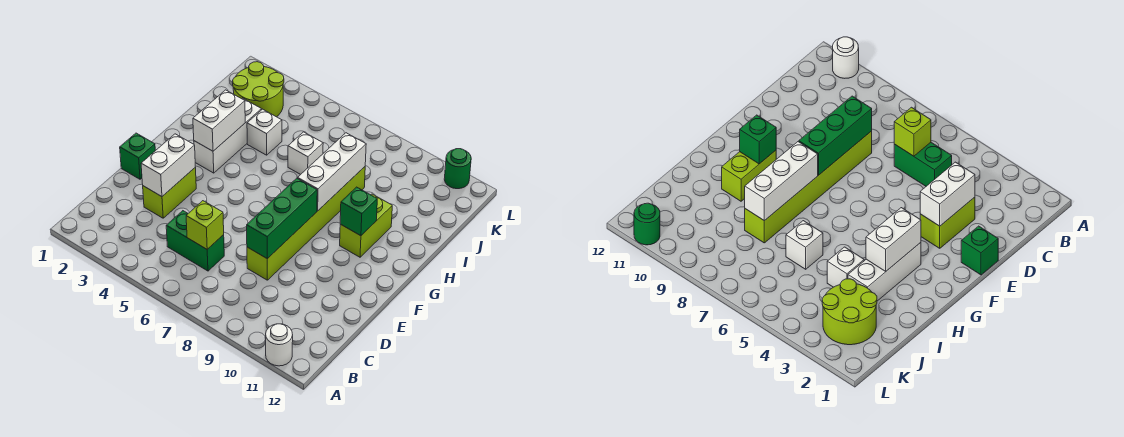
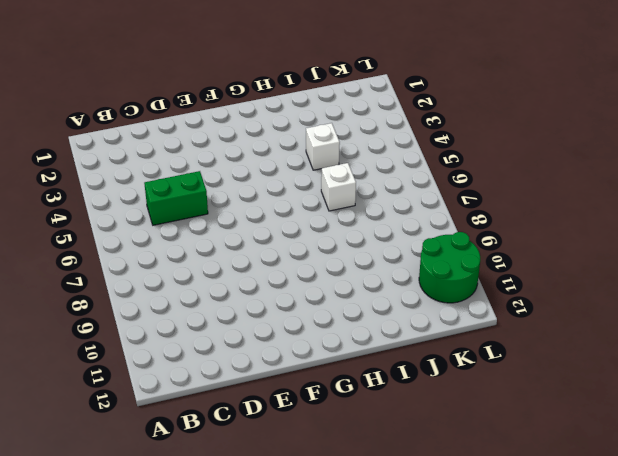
green brick C5:D5 level 1 -> green brick C5:C6 level 1
green round brick K10:L11 level 1 -> green round brick L11 level 1
none -> white round brick A11 level 1
none -> lime brick D3:E3 level 1
none -> lime brick D8:I8 level 1

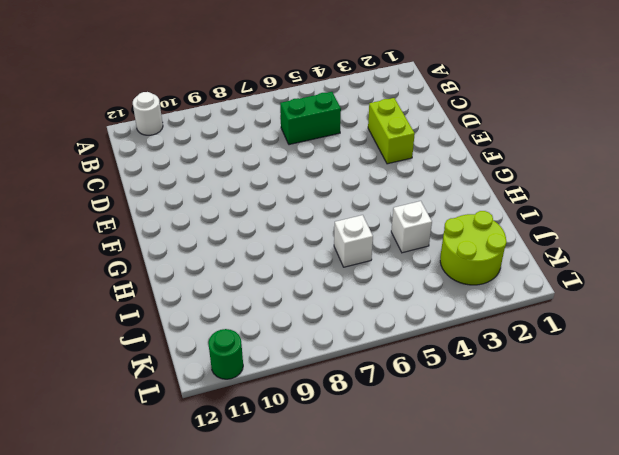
none -> lime brick D8:I8 level 1
none -> green brick E1 level 1
none -> white brick G3:I3 level 1

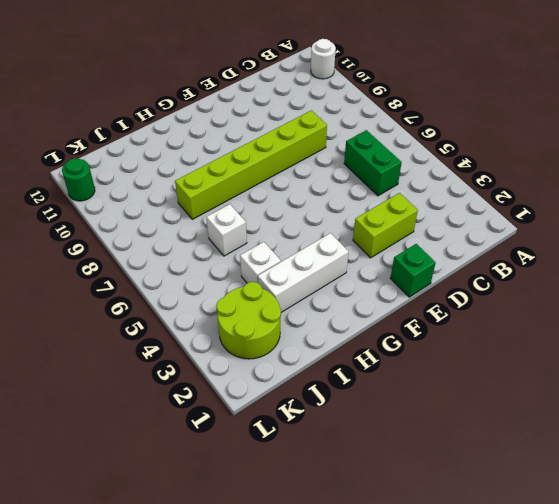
none -> lime brick G10:H10 level 1
none -> lime brick C6 level 2
none -> white brick D3:E3 level 2

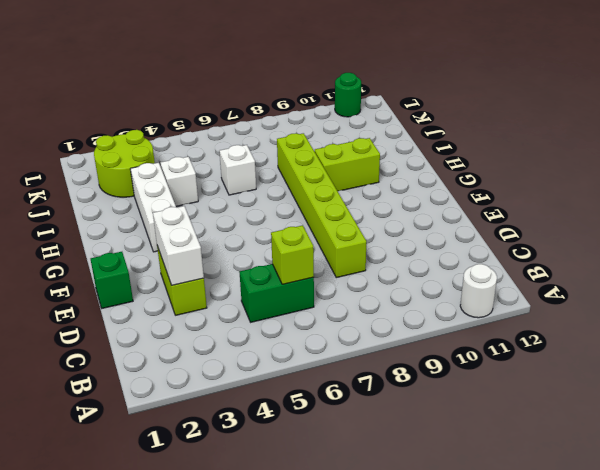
lime brick H9:H10 level 1 -> lime brick G10:H10 level 1
none -> green brick D8:F8 level 2
none -> white brick G3:H3 level 2
none -> white brick G8:I8 level 2

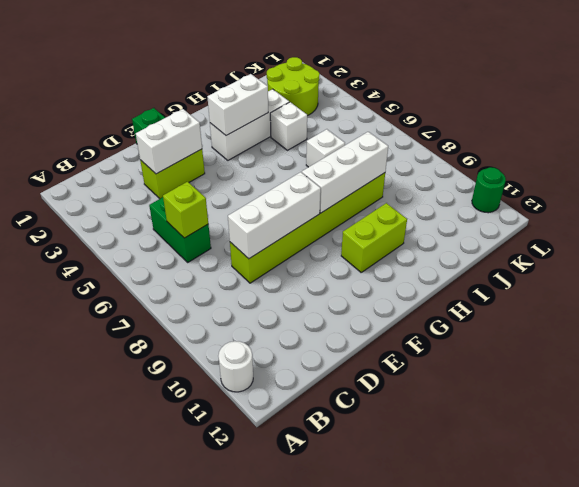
white brick D8:F8 level 2 -> green brick D8:F8 level 2
none -> green brick G10 level 2

